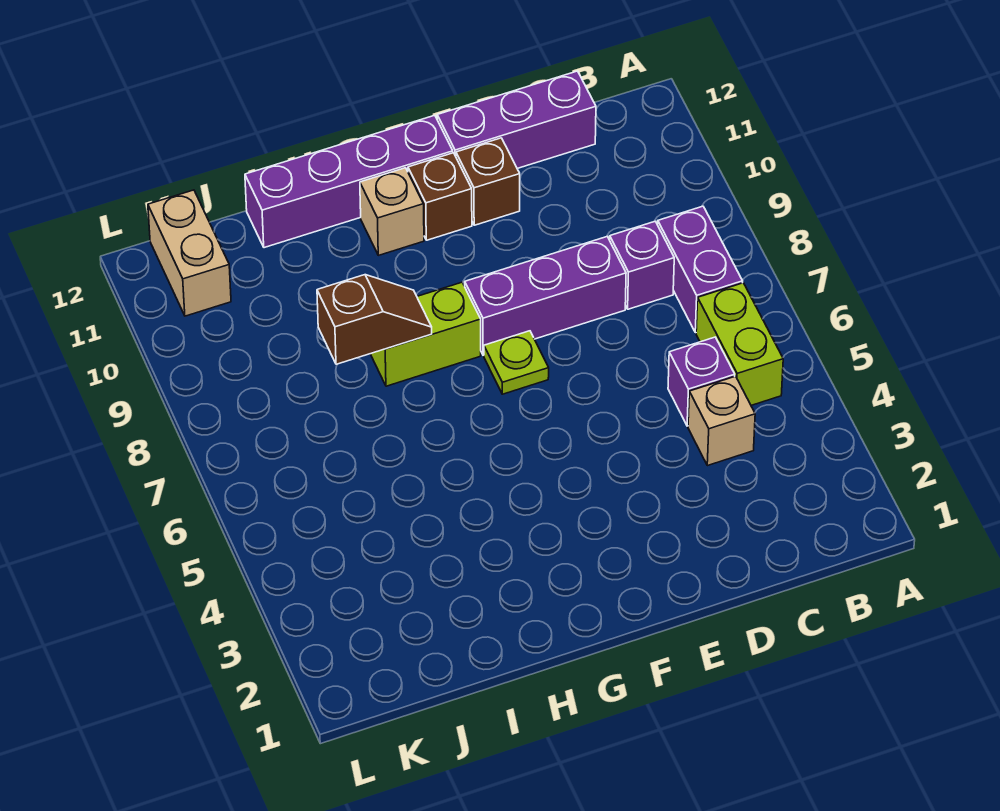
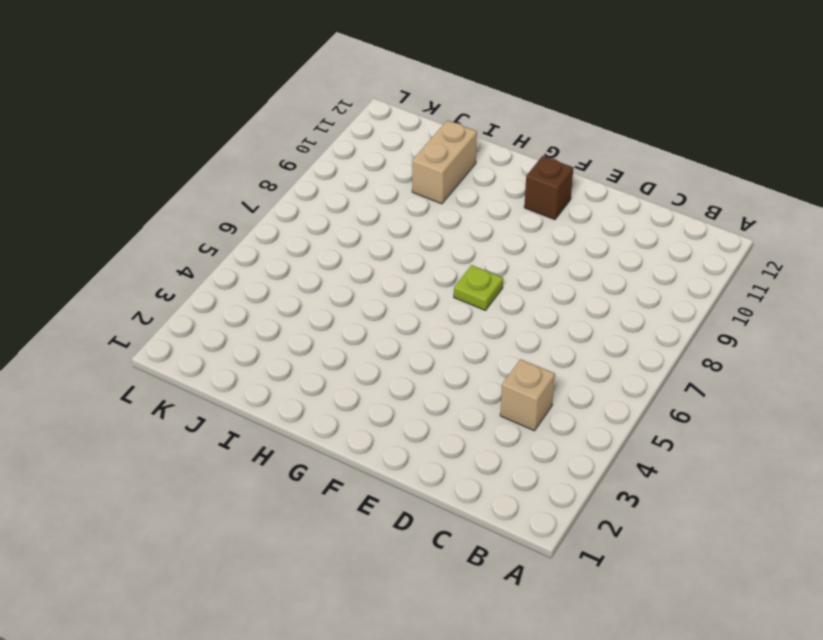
tan brick I10:I11 level 1 -> tan brick K11:K12 level 1
none -> lime brick B5:B6 level 1
none -> purple brick B7:B8 level 1
none -> purple brick C5 level 1

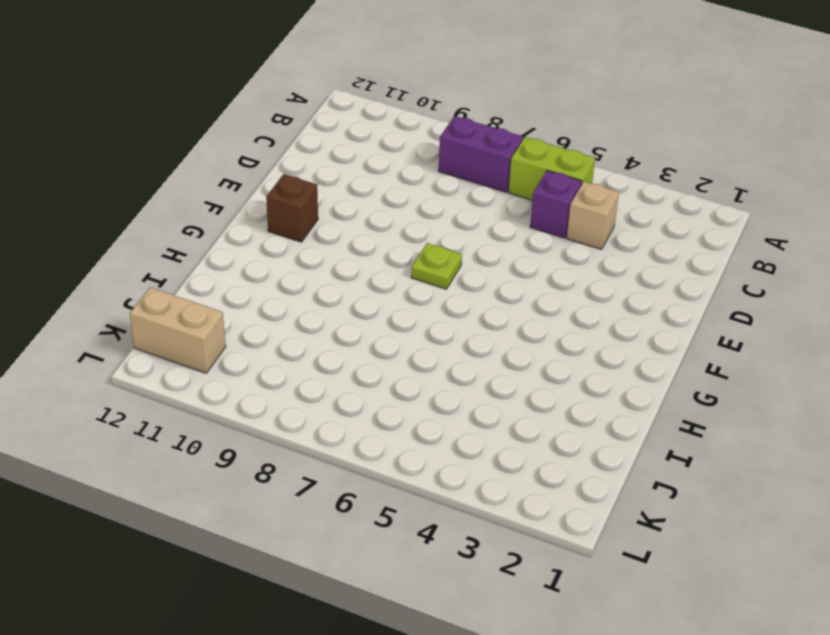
none -> purple brick C8 level 1
none -> purple brick C12:E12 level 1
none -> purple brick D8:F8 level 1

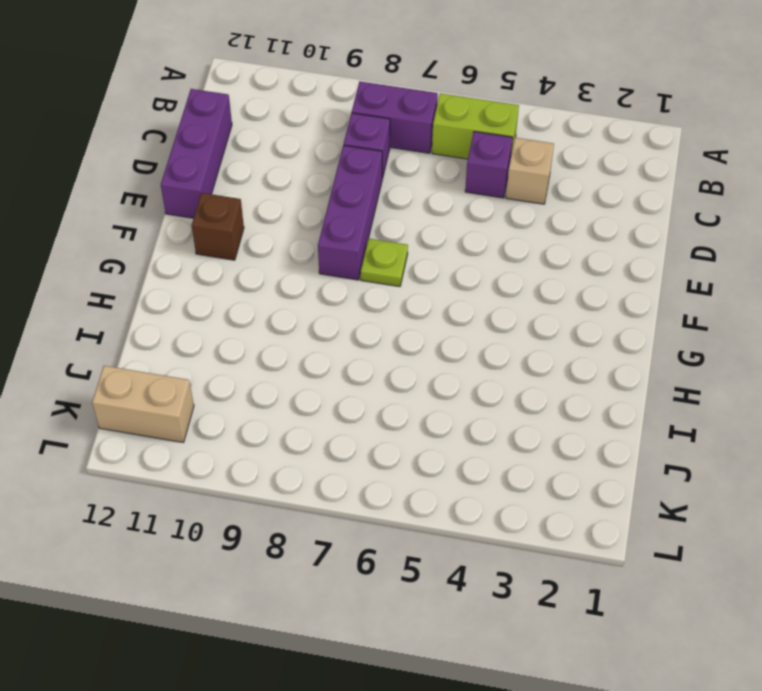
none -> brown brick E11 level 1
none -> purple brick F12:I12 level 1
none -> lime brick G8:H8 level 1

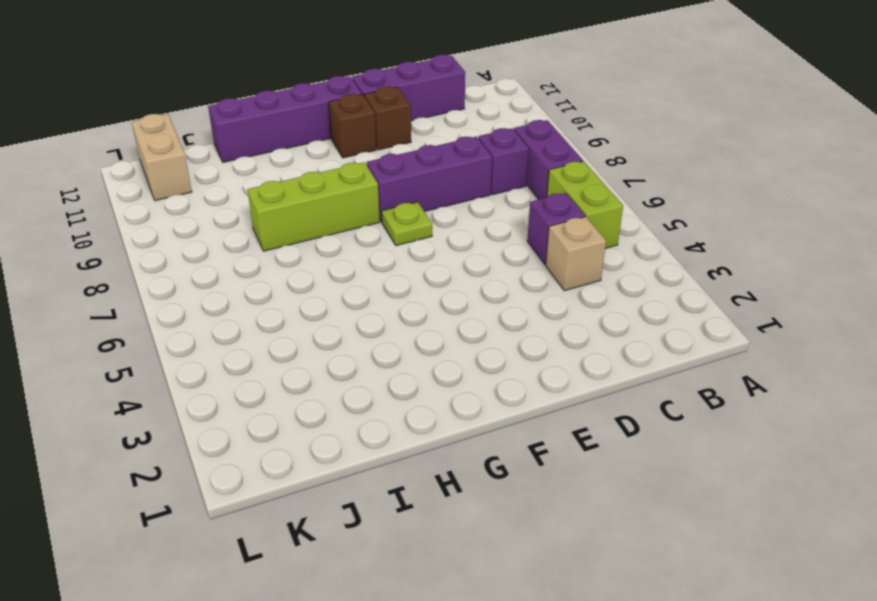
lime brick G8:I8 level 1 -> lime brick G8:H8 level 1
none -> tan brick G11 level 1
none -> brown slope H8:I8 level 2 top I

